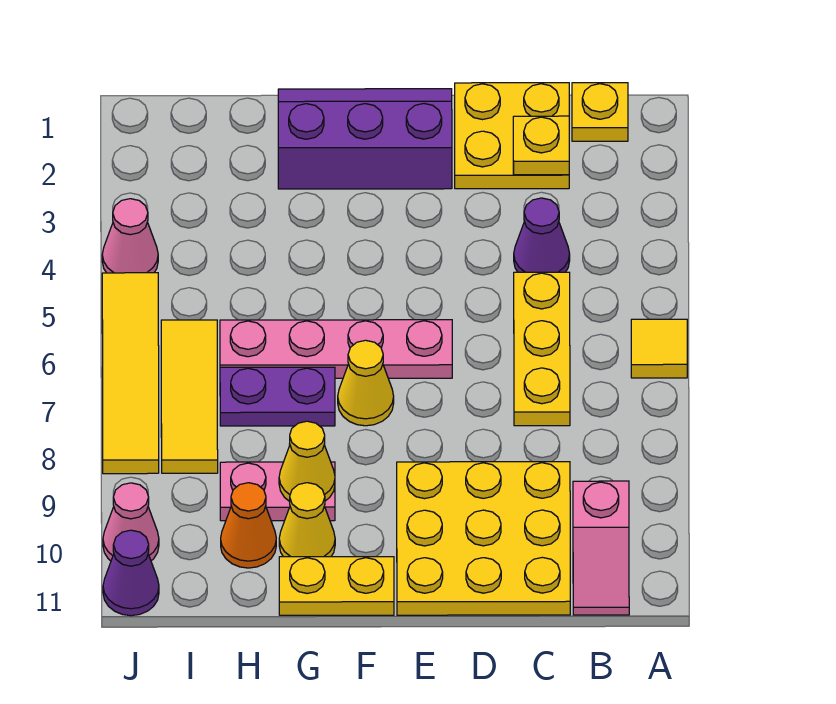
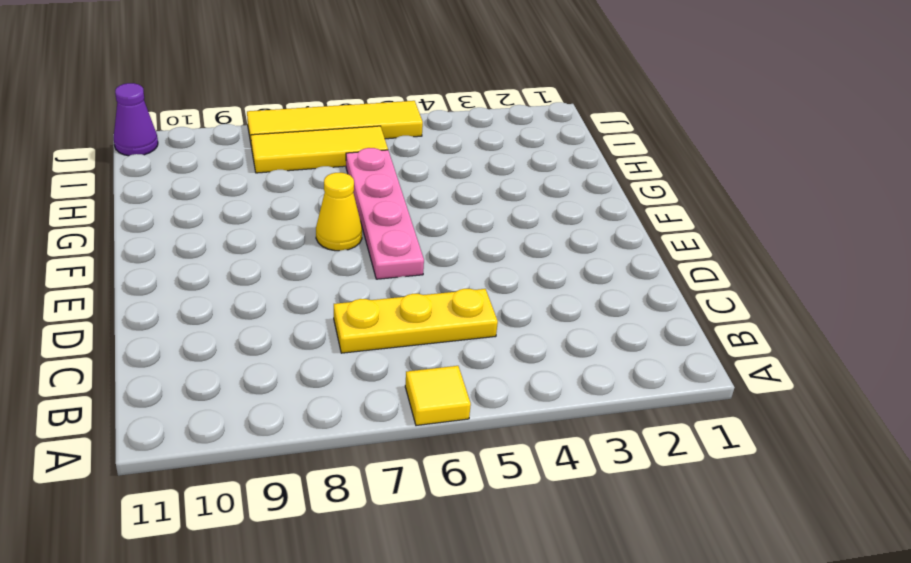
none -> yellow plate B1 level 1
none -> pink slope B10:B11 level 1 top 10
none -> yellow plate C1:D2 level 1

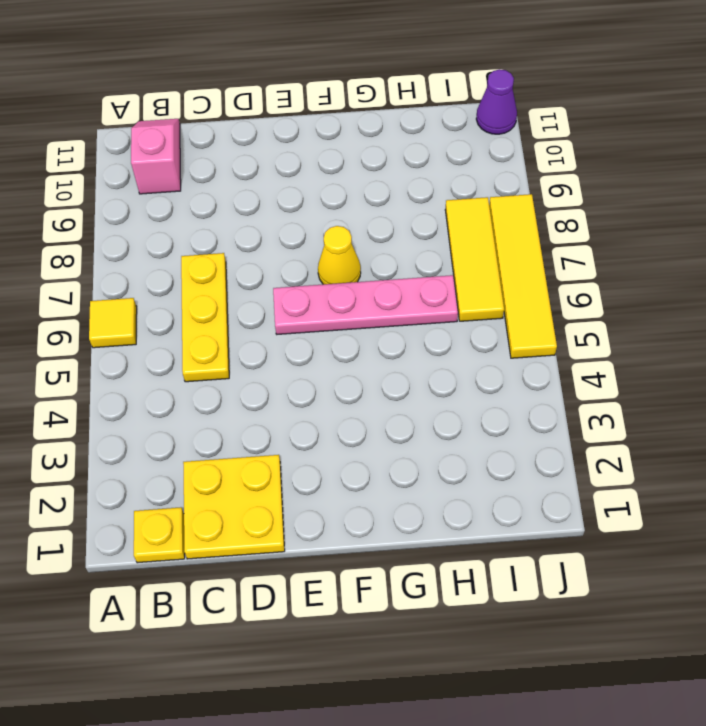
none -> purple cone C4 level 1
none -> yellow plate C9:E11 level 1
none -> purple slope E1:G2 level 1 top 2

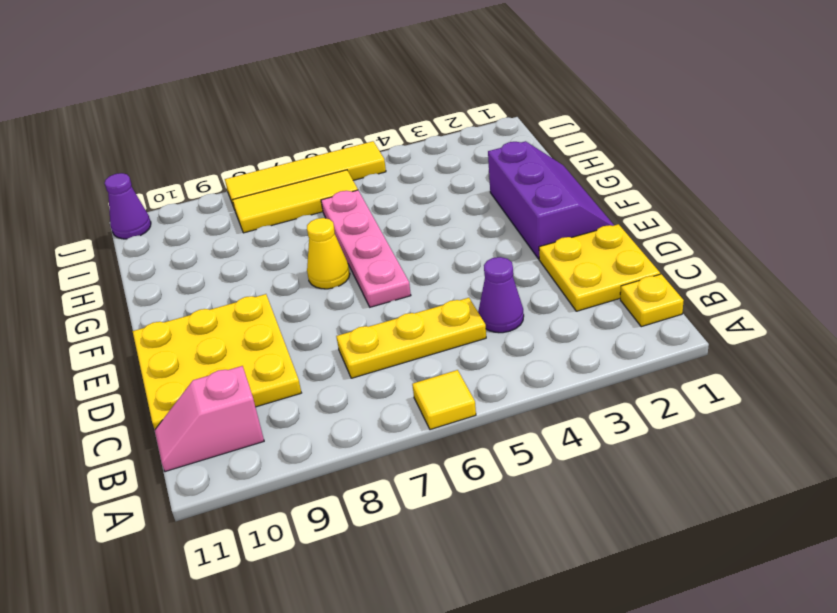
none -> yellow plate F11:G11 level 1
none -> purple plate G7:H7 level 1
none -> pink plate G9:H9 level 1

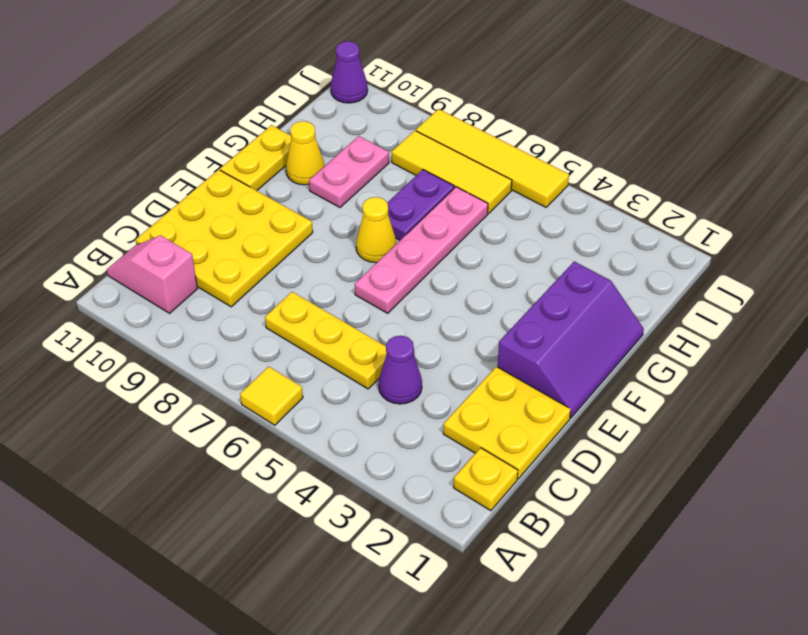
none -> orange cone H10 level 1
none -> pink cone J4 level 1
none -> pink cone J10 level 1

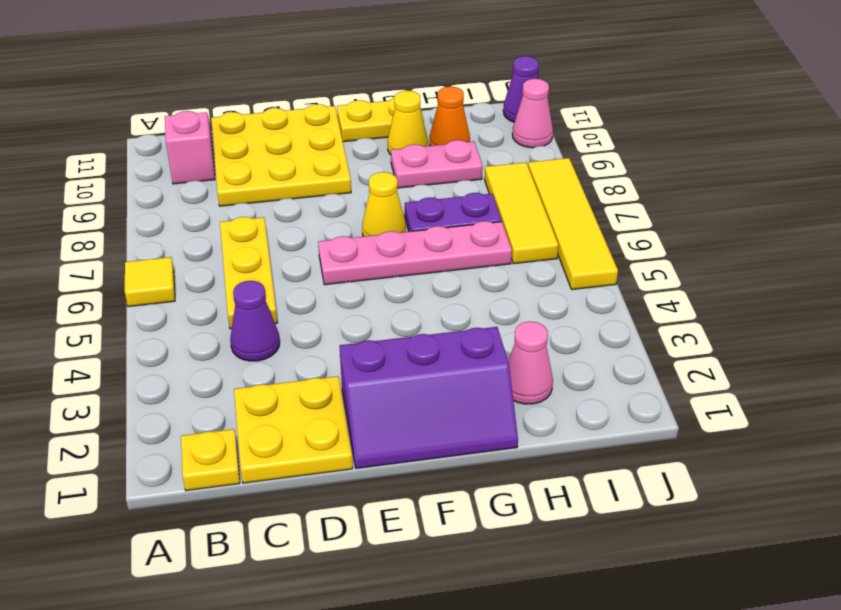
pink cone H2 level 1 -> pink cone J4 level 1
none -> yellow plate C2 level 2
none -> yellow cone G9 level 2

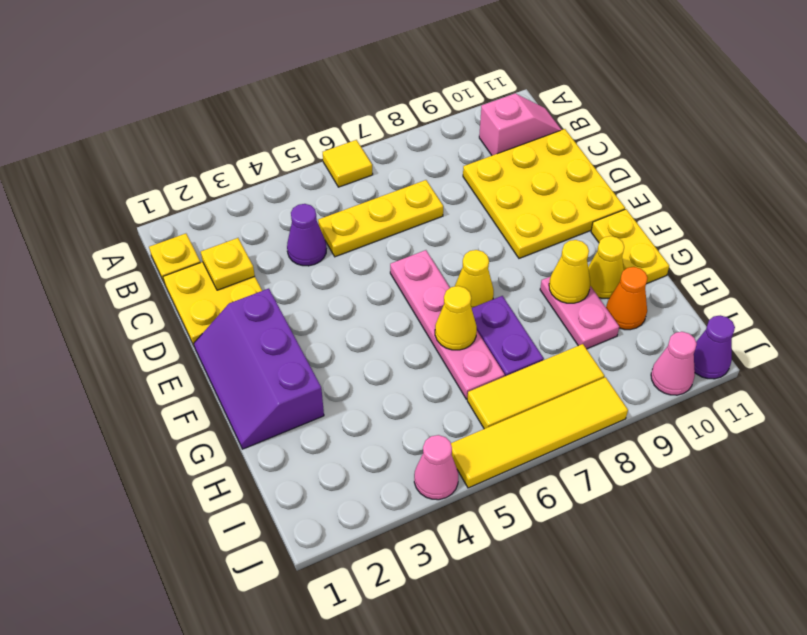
yellow cone G6 level 2 -> none

